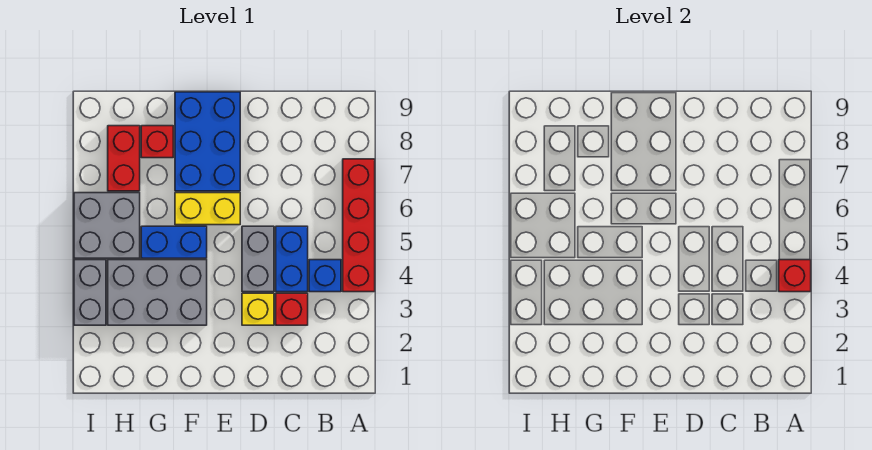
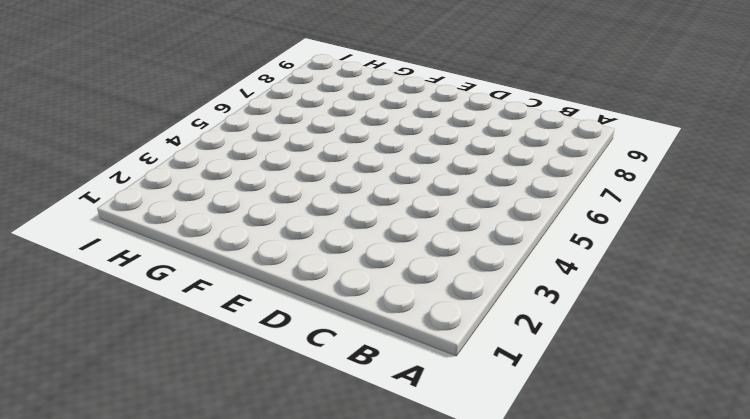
none -> red brick A4:A7 level 1
none -> blue brick B4 level 1
none -> red brick C3 level 1

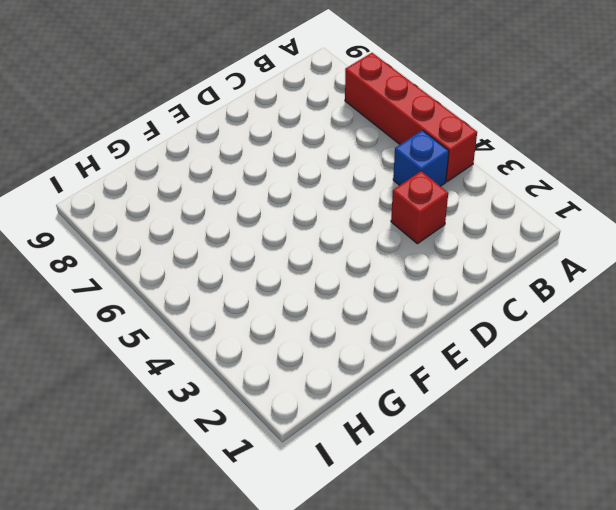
none -> blue brick C4:C5 level 1
none -> yellow brick D3 level 1
none -> grey brick D4:D5 level 1

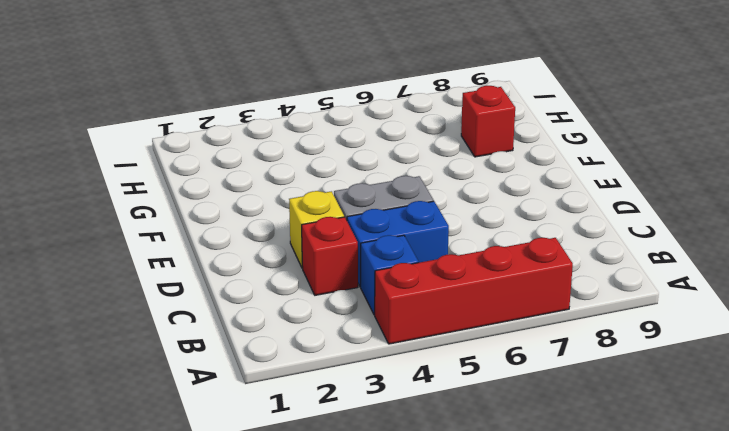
none -> yellow brick E6:F6 level 1
none -> blue brick E7:F9 level 1
none -> grey brick F3:H4 level 1

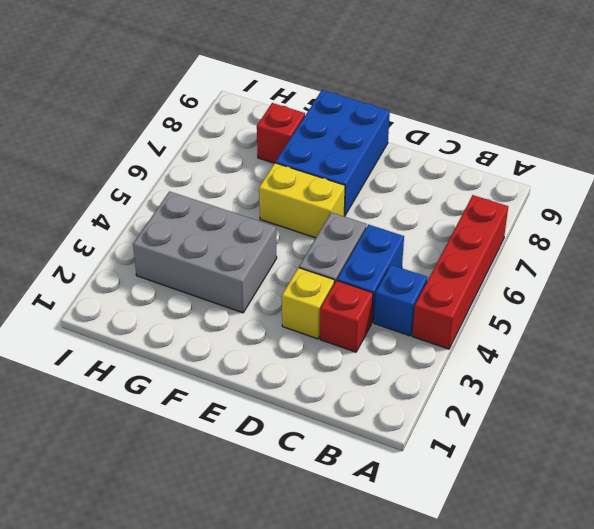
none -> blue brick F5:G5 level 1
none -> grey brick H5:I6 level 1
none -> red brick H7:H8 level 1

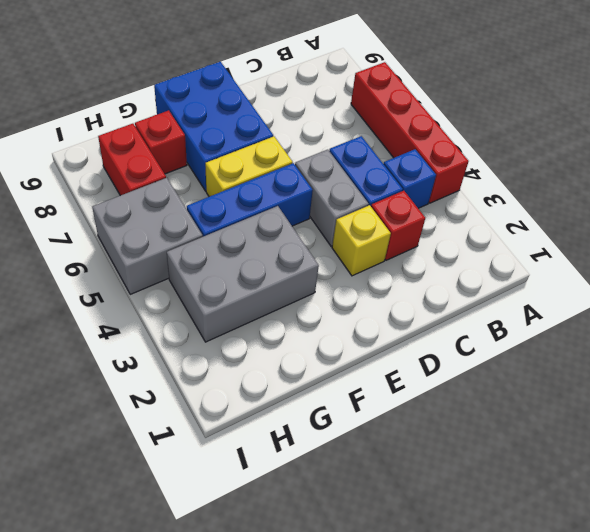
blue brick E5:G5 level 1 -> blue brick F5:G5 level 1
none -> grey brick I3:I4 level 1
none -> red brick A4 level 2

